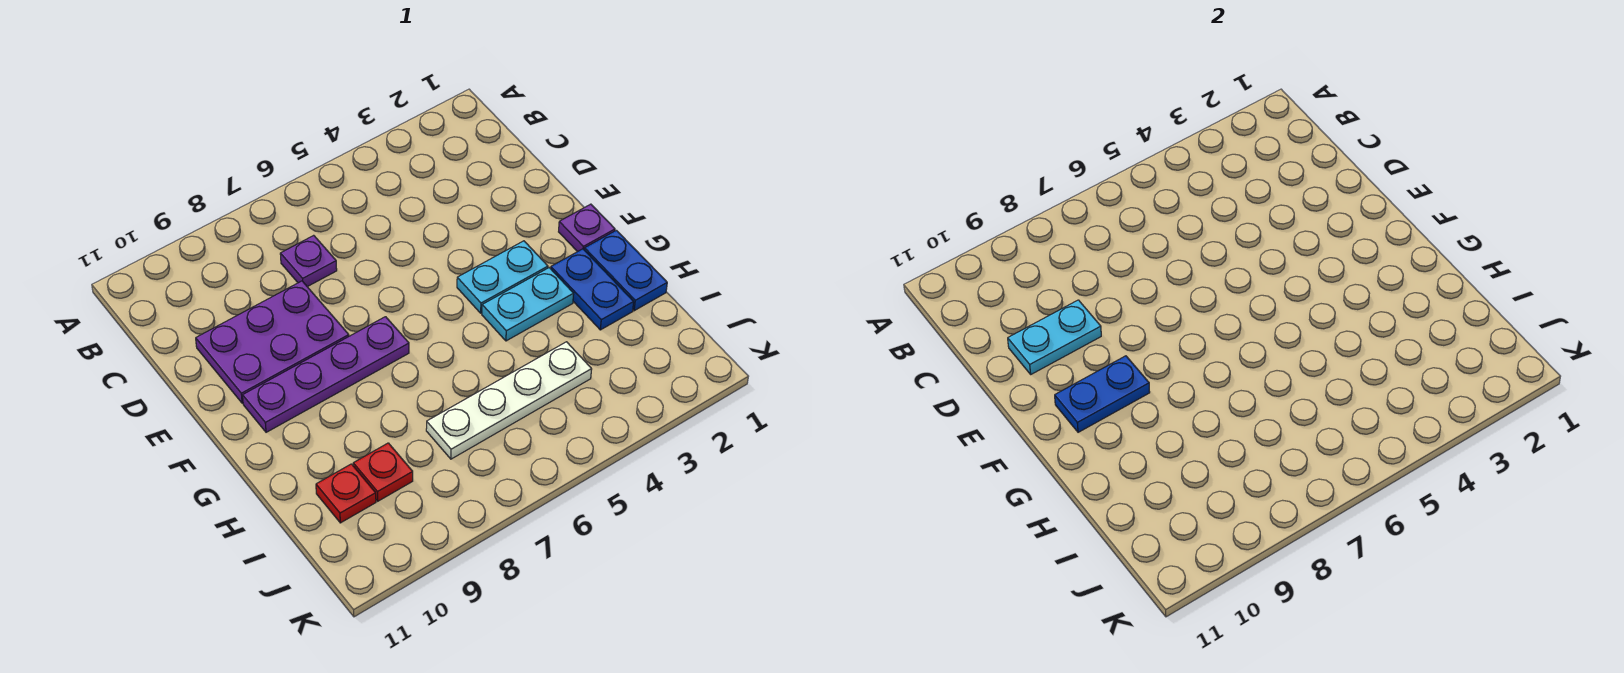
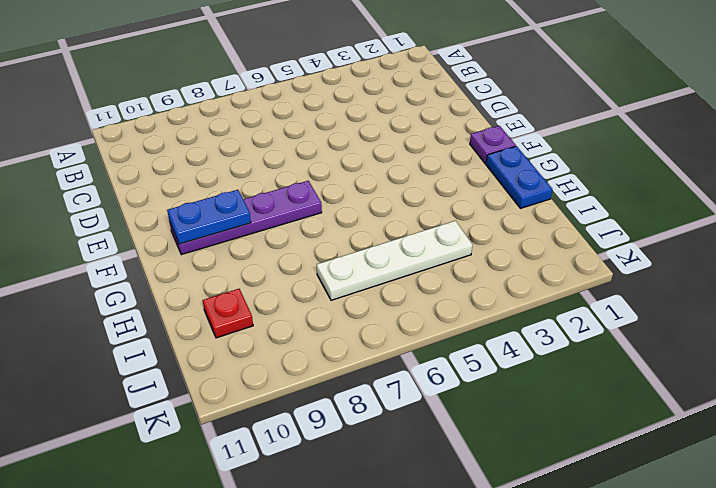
none -> purple plate C7 level 1
none -> purple plate D8:E10 level 1
none -> cyan plate F3:F4 level 1

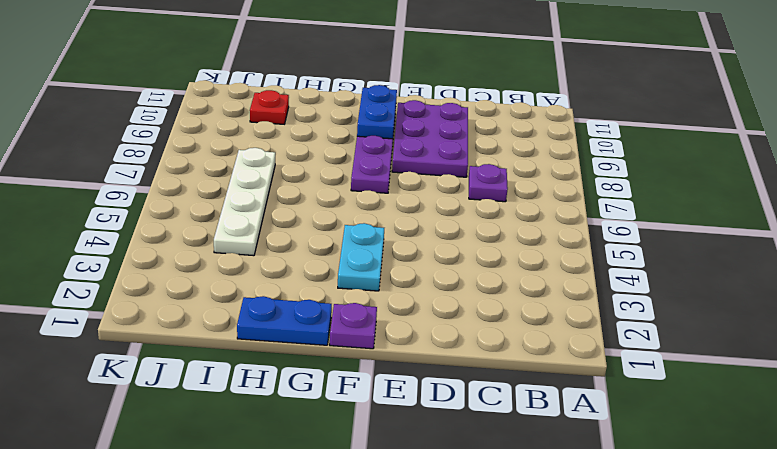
none -> blue plate G2:H2 level 1
none -> cyan plate G3:G4 level 1
none -> red plate I9 level 1

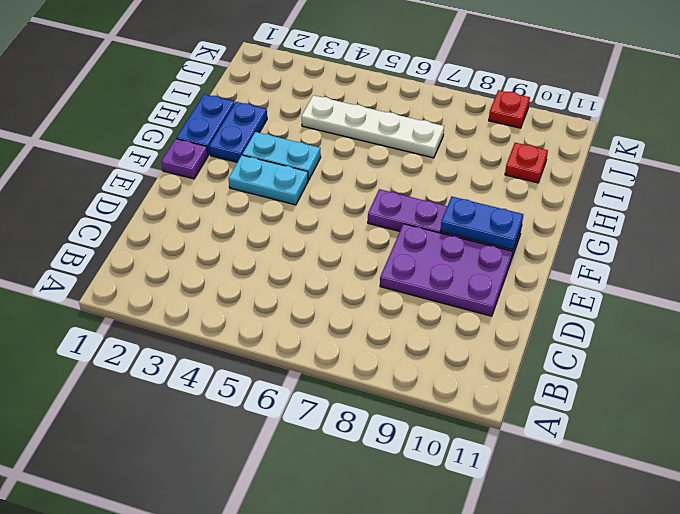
red plate K9 level 1 -> red plate I9 level 1
none -> purple plate C7 level 1
none -> cyan plate D9:D10 level 2

